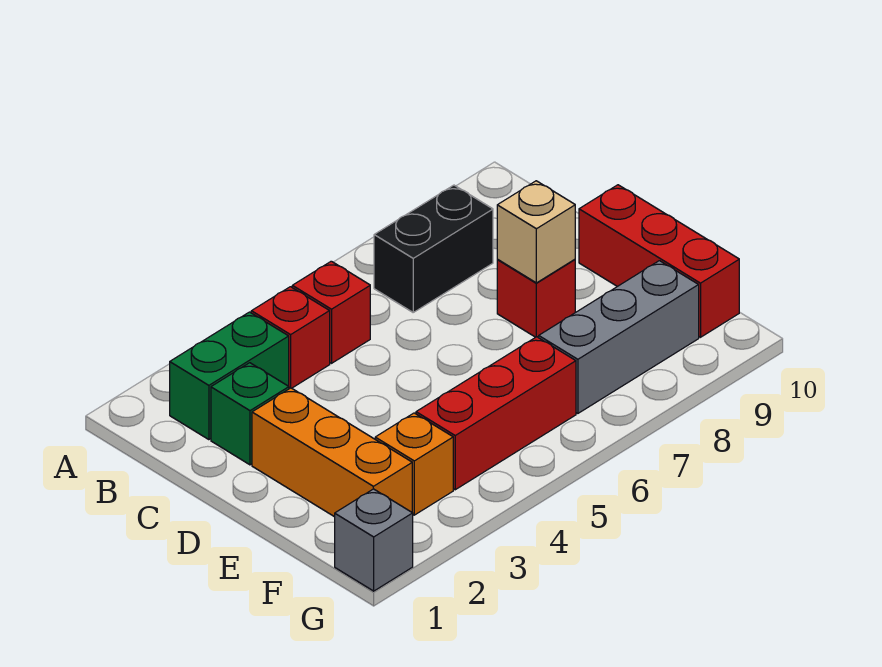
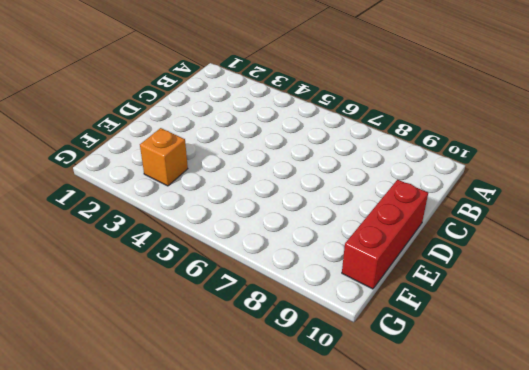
none -> green brick B2:B3 level 1
none -> red brick B4 level 1
none -> red brick B5 level 1

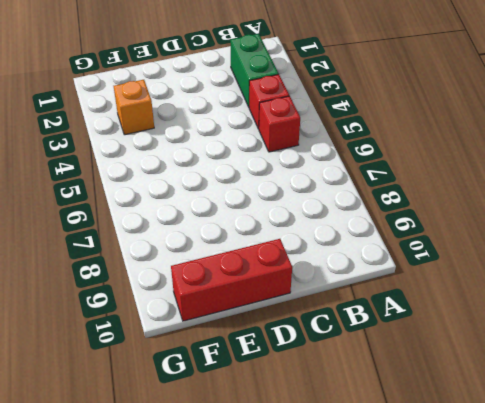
none -> black brick B7:B8 level 1
none -> green brick C2 level 1
none -> orange brick D2:F2 level 1

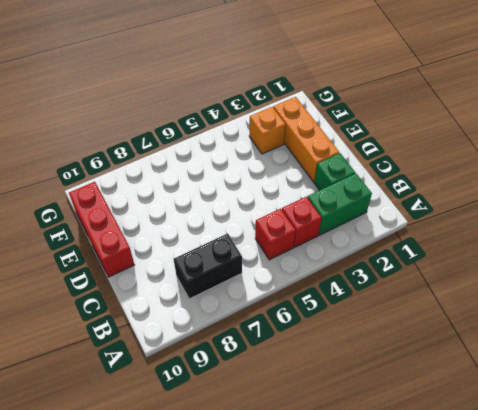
none -> red brick D8 level 1
none -> red brick F4:F6 level 1
none -> grey brick F7:F9 level 1

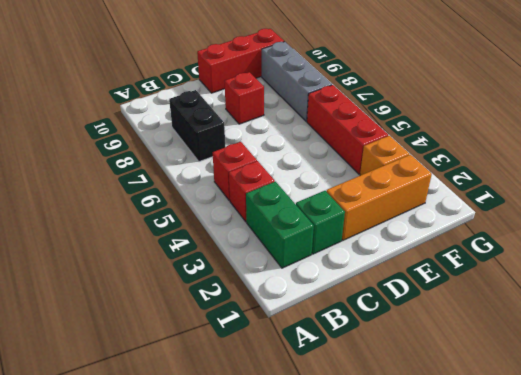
none -> grey brick G1 level 1
none -> tan brick D8 level 2

